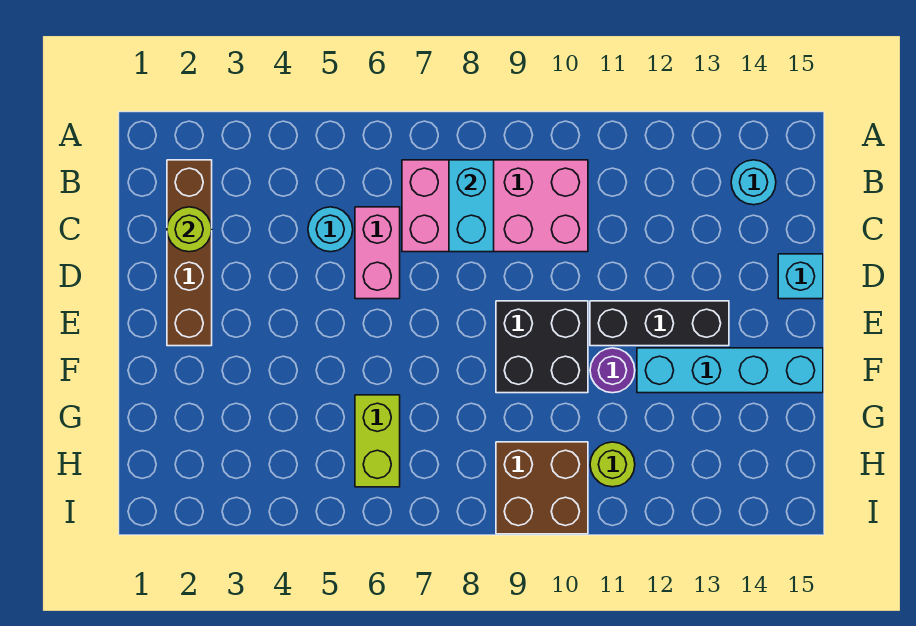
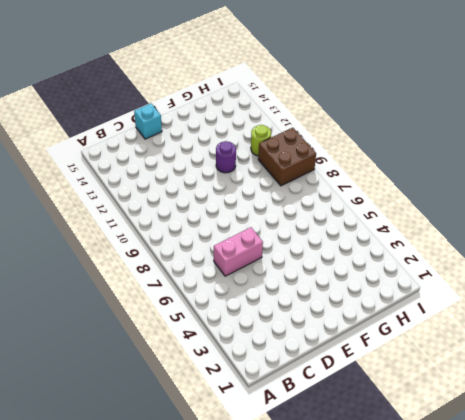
none -> brown brick B2:E2 level 1
none -> pink brick B7:C10 level 1
none -> cyan round brick B14 level 1

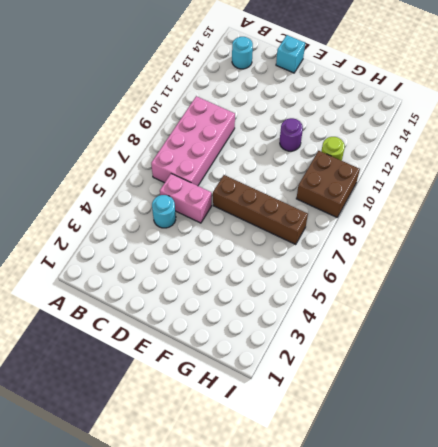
brown brick E7:H7 level 1 -> brown brick B2:E2 level 1
none -> black brick E9:F10 level 1
none -> black brick E11:E13 level 1
none -> cyan brick F12:F15 level 1

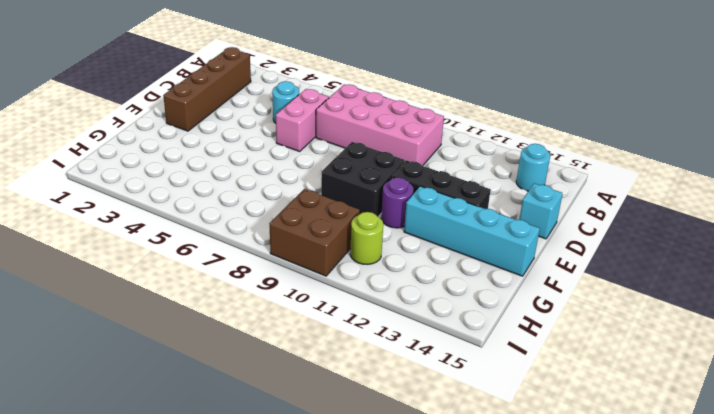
none -> lime brick G6:H6 level 1
none -> cyan brick B8:C8 level 2
none -> lime round brick C2 level 2

